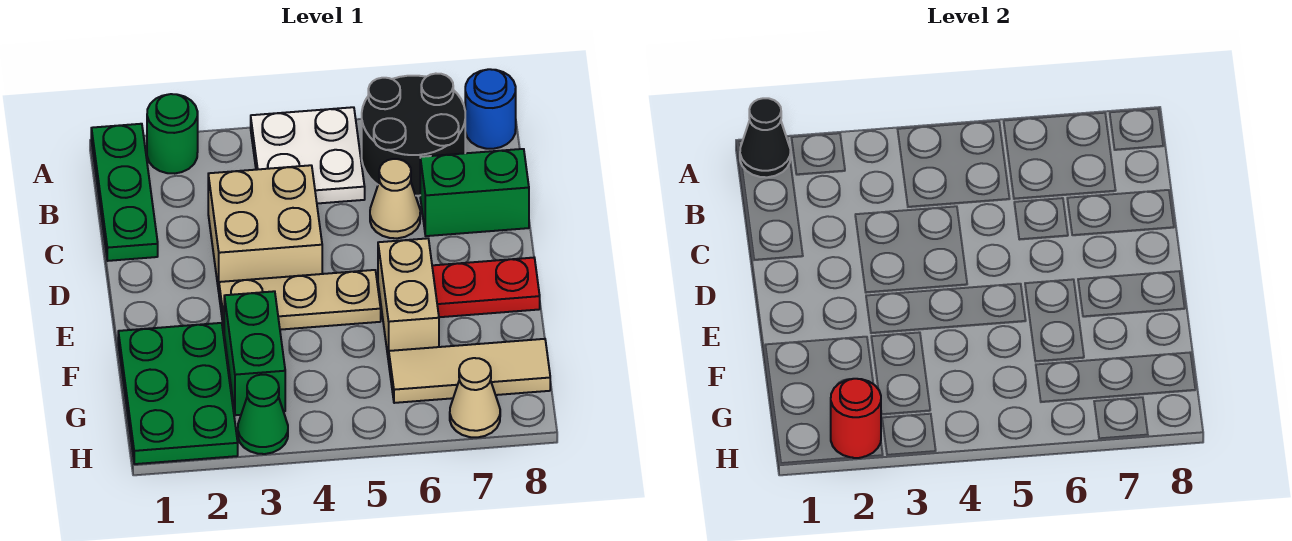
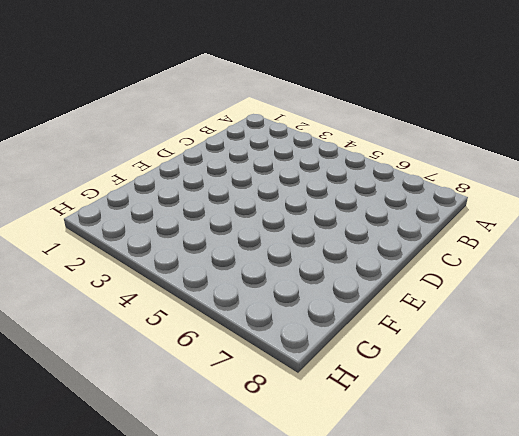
none -> green plate A1:C1 level 1
none -> green round brick A2 level 1
none -> white plate A4:B5 level 1

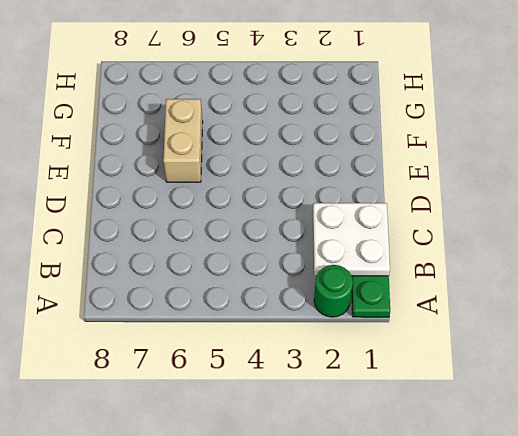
white plate B1:C2 level 2 -> white plate A4:B5 level 1
none -> black round brick A6:B7 level 1
none -> blue round brick A8 level 1
none -> tan brick C3:D4 level 1

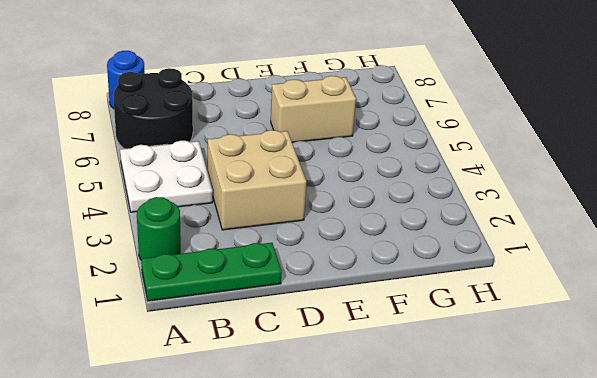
none -> tan cone C6 level 1
none -> green brick C7:C8 level 1
none -> tan plate E3:E5 level 1

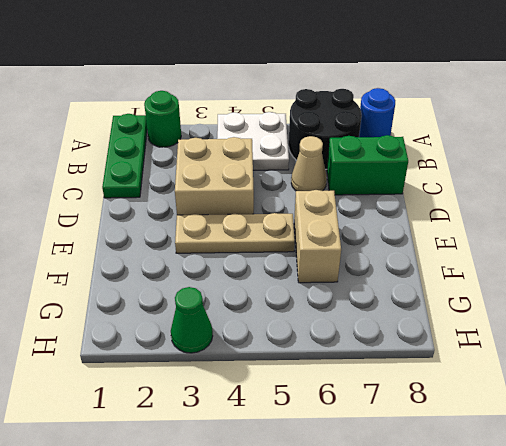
none -> red plate E7:E8 level 1
none -> green plate F1:H2 level 1
none -> green brick F3:G3 level 1

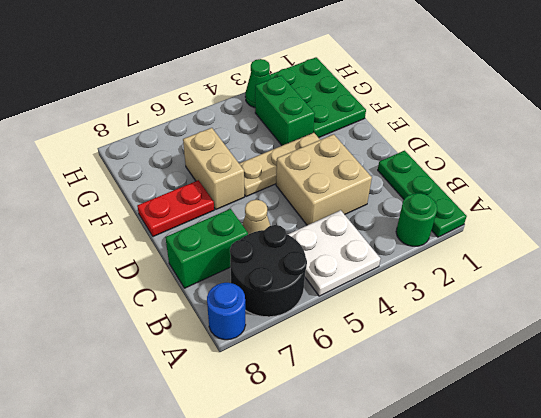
none -> tan tile G6:G8 level 1
none -> tan cone H7 level 1
none -> black cone A1 level 2

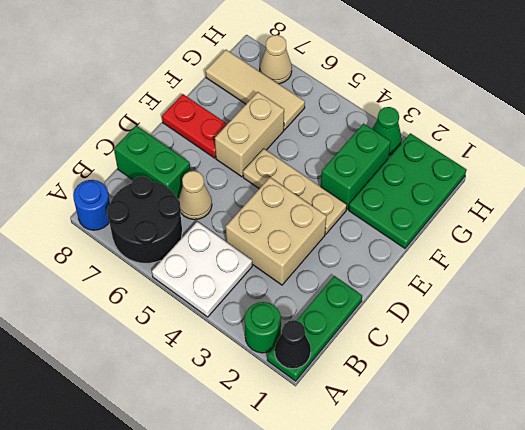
none -> red round brick H2 level 2

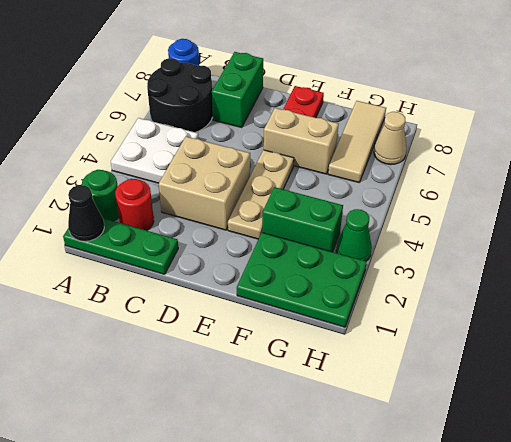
red round brick B2 level 1 -> red round brick H2 level 2
none -> tan cone C6 level 1

